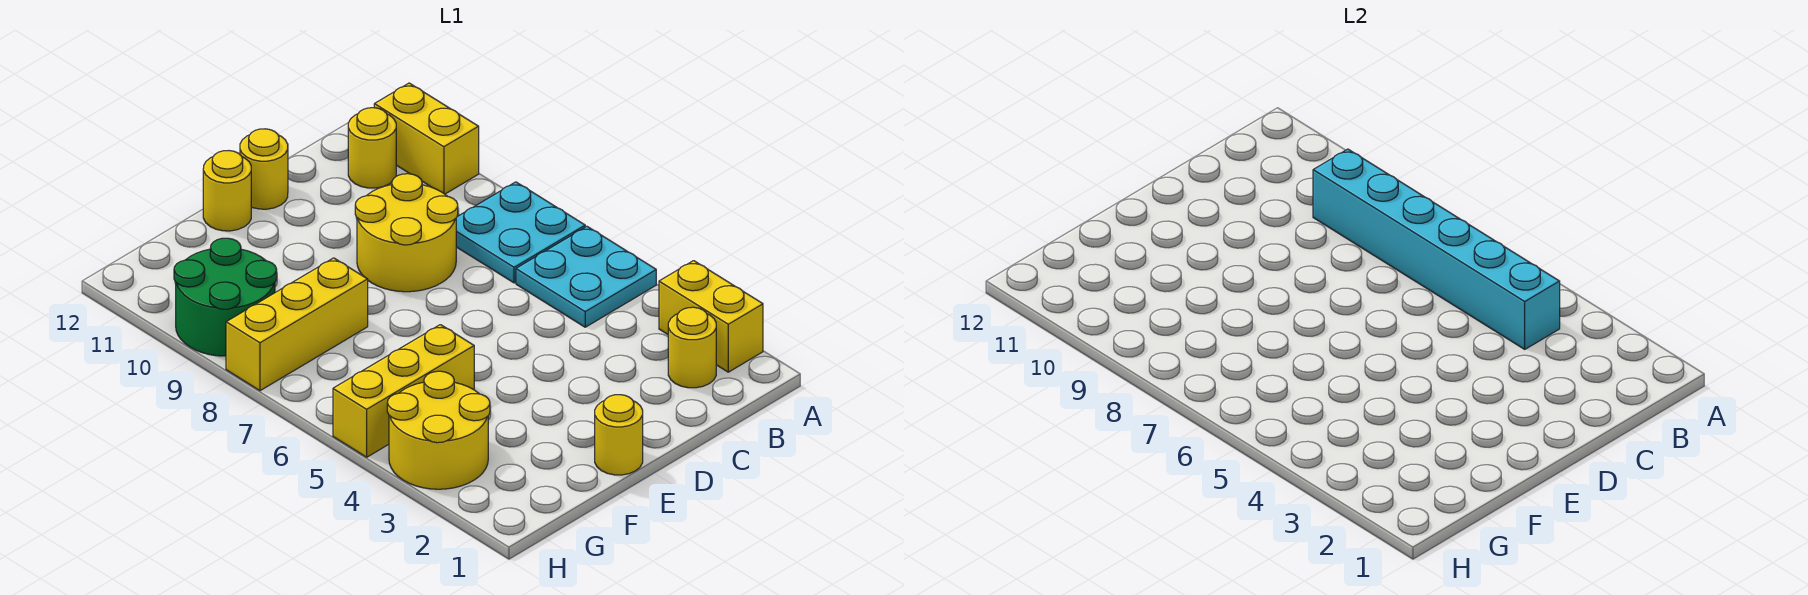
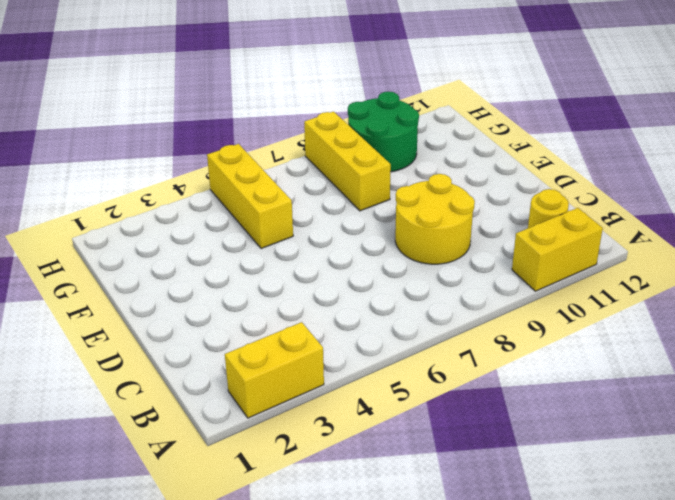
none -> cyan plate A5:B6 level 1
none -> cyan plate A7:B8 level 1
none -> yellow round brick B2 level 1

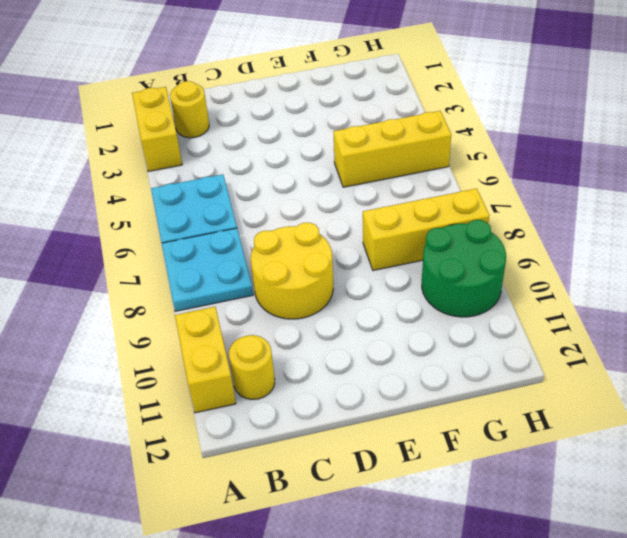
none -> yellow round brick D12 level 1
none -> yellow round brick E1 level 1
none -> yellow round brick E12 level 1

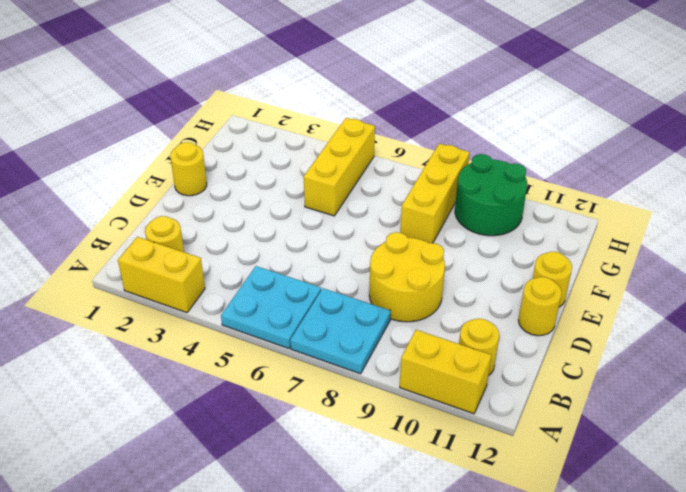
none -> yellow round brick G3:H4 level 1
none -> cyan brick B4:B9 level 2

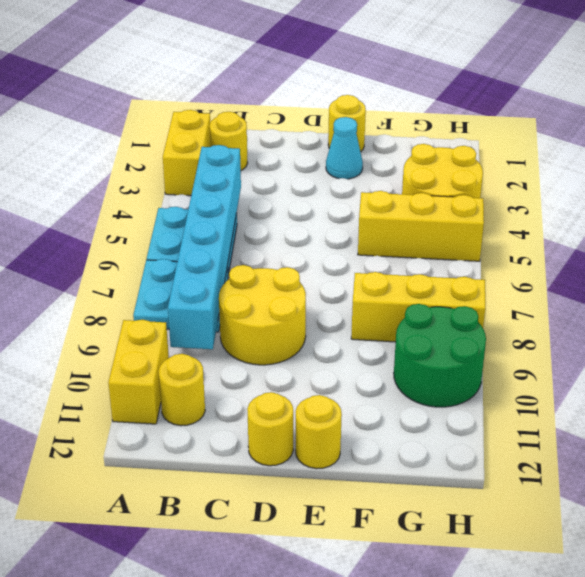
cyan cone E2 level 1 -> none

